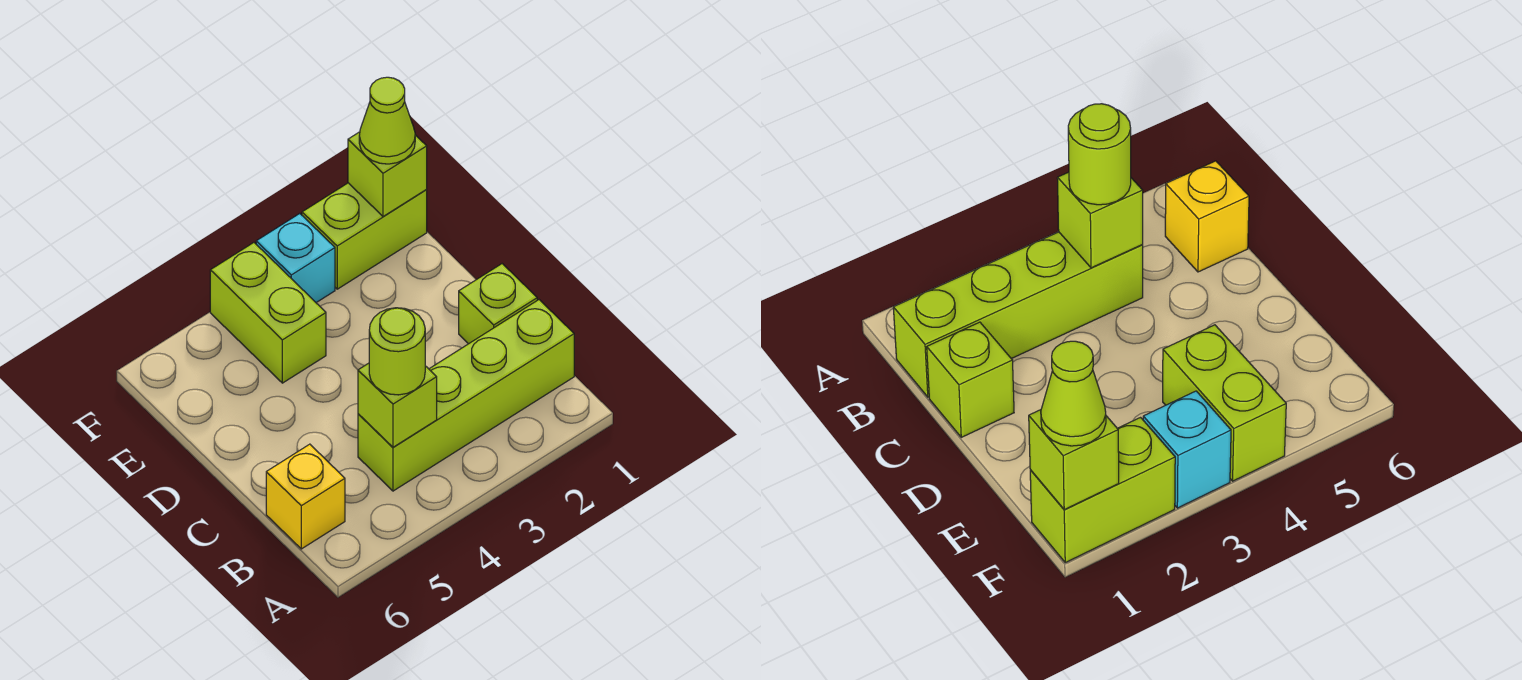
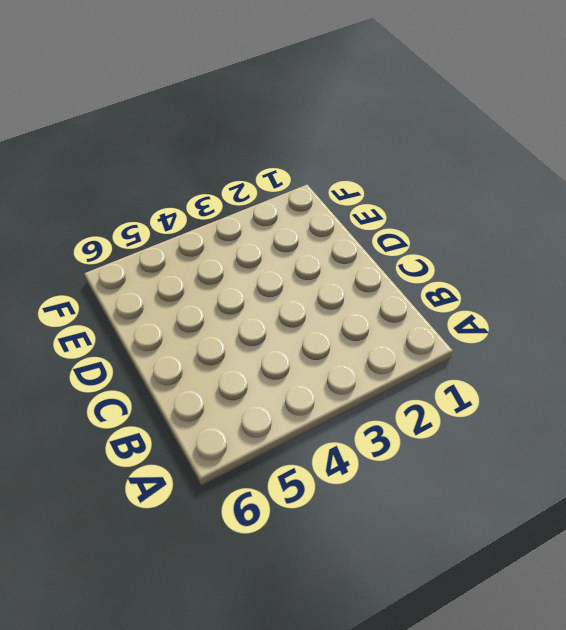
none -> lime brick B1:B4 level 1
none -> yellow brick B6 level 1

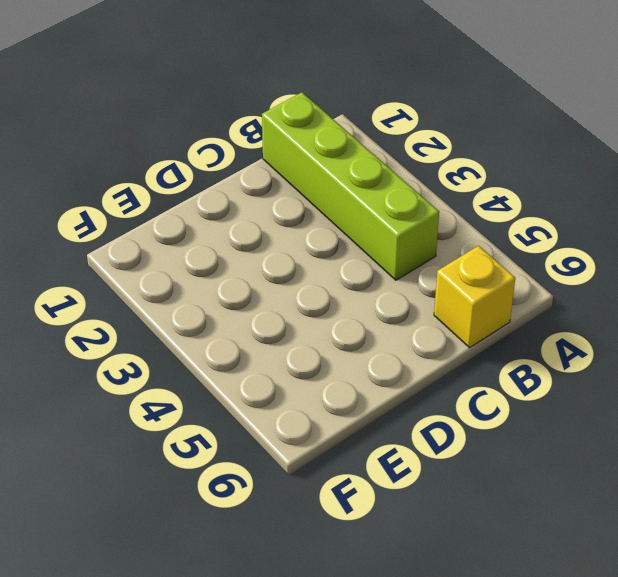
none -> lime brick C1 level 1
none -> lime brick E4:F4 level 1

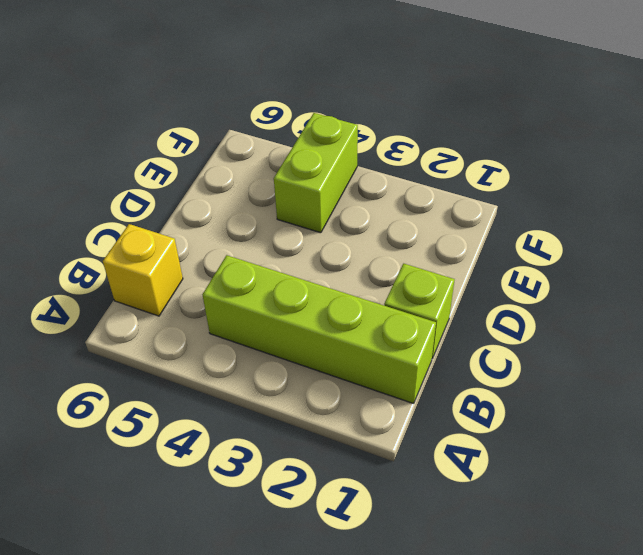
none -> lime brick F1:F2 level 1
none -> cyan brick F3 level 1

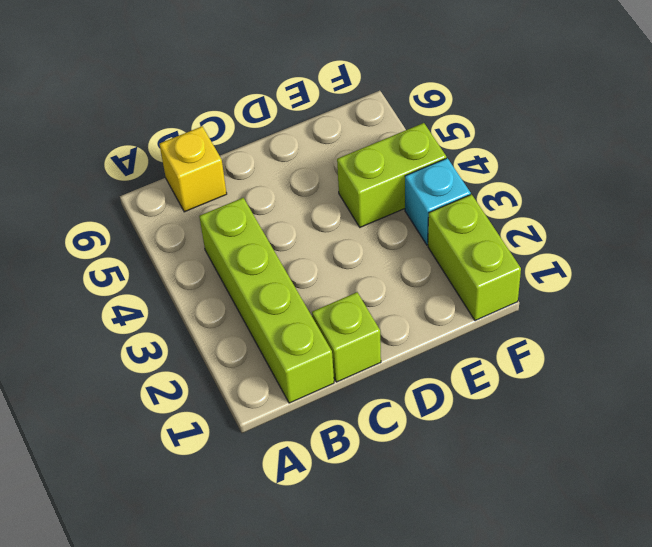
none -> lime brick B4 level 2
none -> lime brick F1 level 2

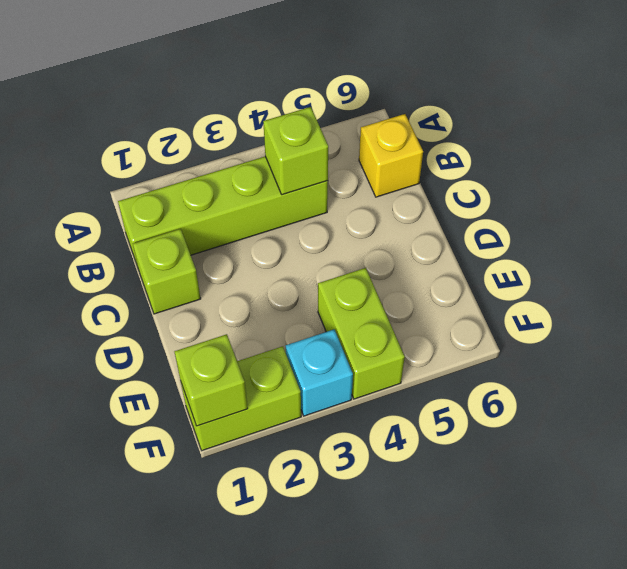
none -> lime round brick B4 level 3
none -> lime cone F1 level 3

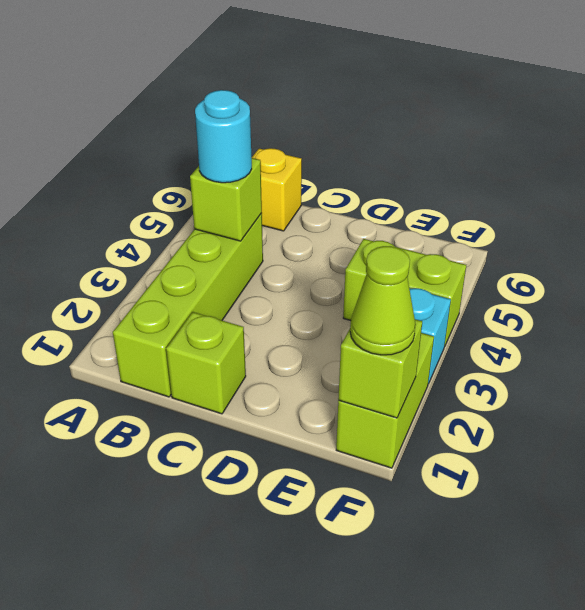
cyan round brick B4 level 3 -> lime round brick B4 level 3

